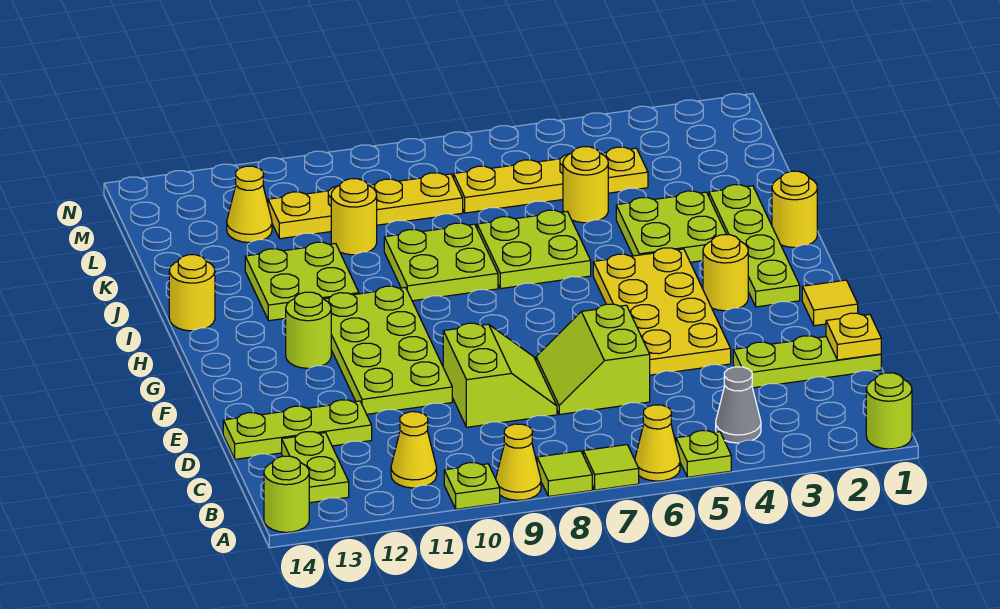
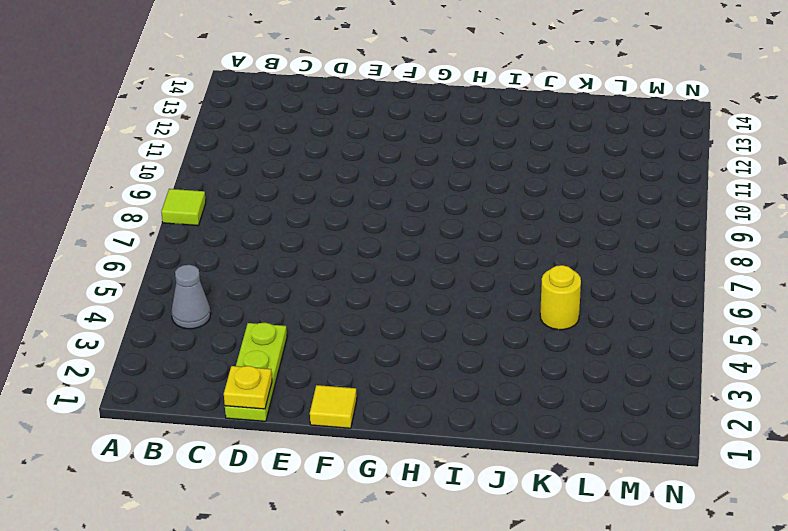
none -> lime round brick A1 level 1
none -> lime plate A5 level 1
none -> yellow cone A6 level 1
none -> lime tile A7 level 1

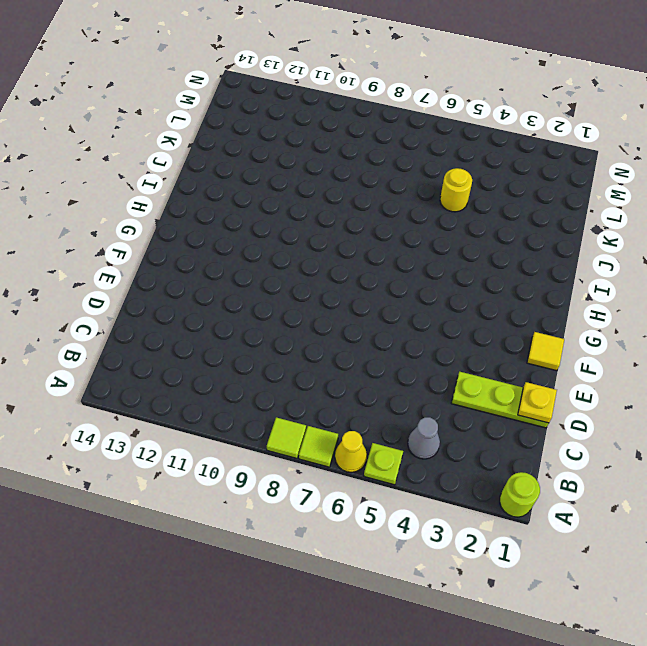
none -> yellow cone A9 level 1
none -> lime plate A10 level 1
none -> lime round brick A14 level 1
none -> yellow cone B11 level 1

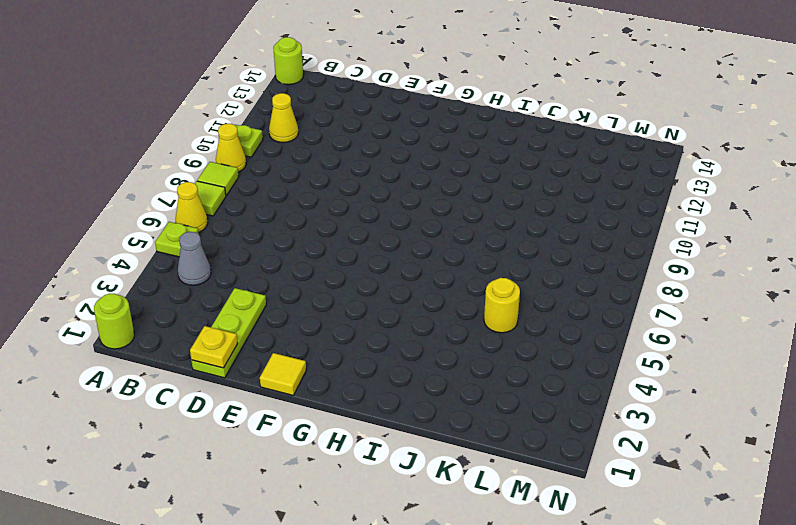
none -> lime plate B13:C13 level 1
none -> lime slope D6:E7 level 1 top 6
none -> lime slope D8:E9 level 1 top 9
none -> lime plate D12:D14 level 1

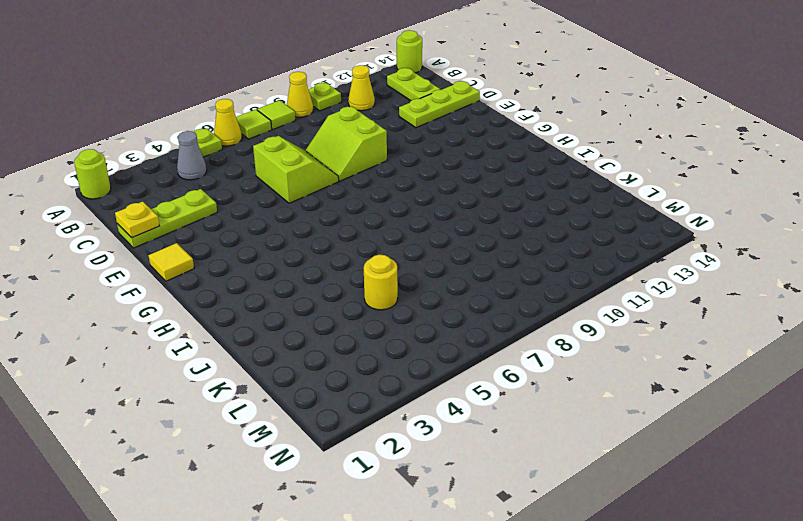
none -> yellow plate E4:H5 level 1
none -> lime plate E10:H11 level 1
none -> lime plate G2:J2 level 1
none -> yellow round brick G3 level 1

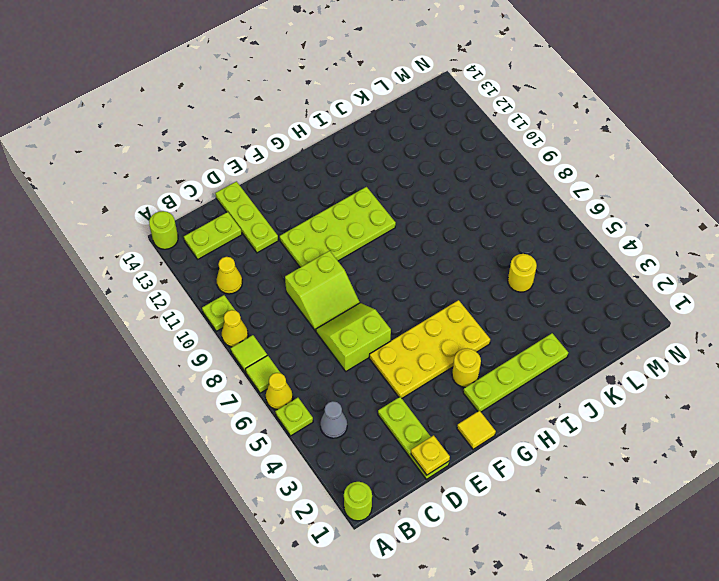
none -> lime round brick G12 level 1
none -> yellow round brick I1 level 1
none -> lime plate I3:J4 level 1
none -> lime plate I6:J7 level 1

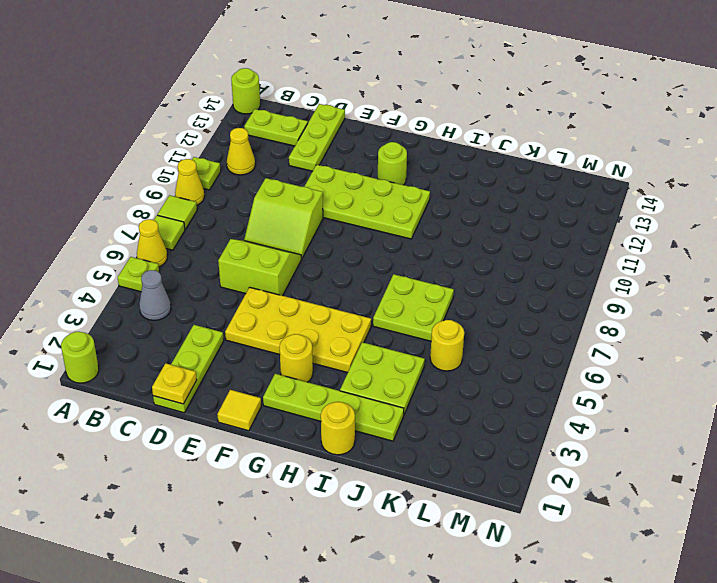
none -> lime plate I8:J9 level 1
none -> lime plate I11:J12 level 1
none -> yellow round brick I14 level 1
none -> yellow round brick K10 level 1

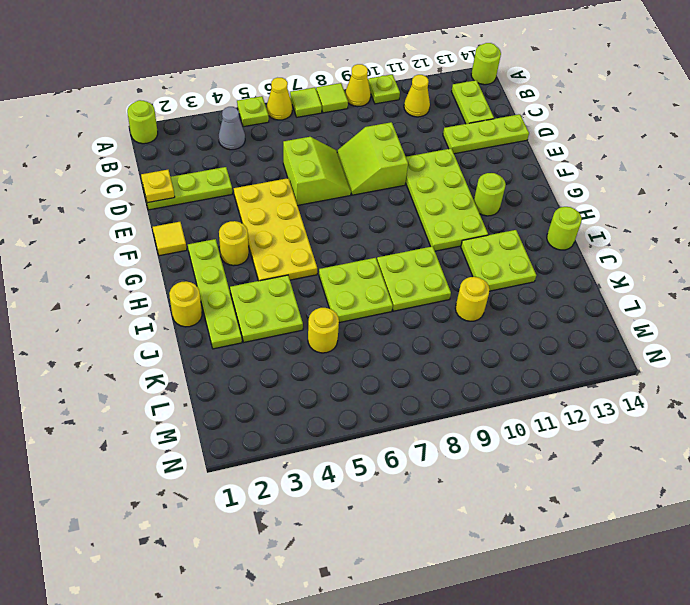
lime round brick I14 level 1 -> yellow round brick I14 level 1
none -> yellow plate L4:L7 level 1
none -> yellow plate L8:L11 level 1
none -> yellow cone L12 level 1

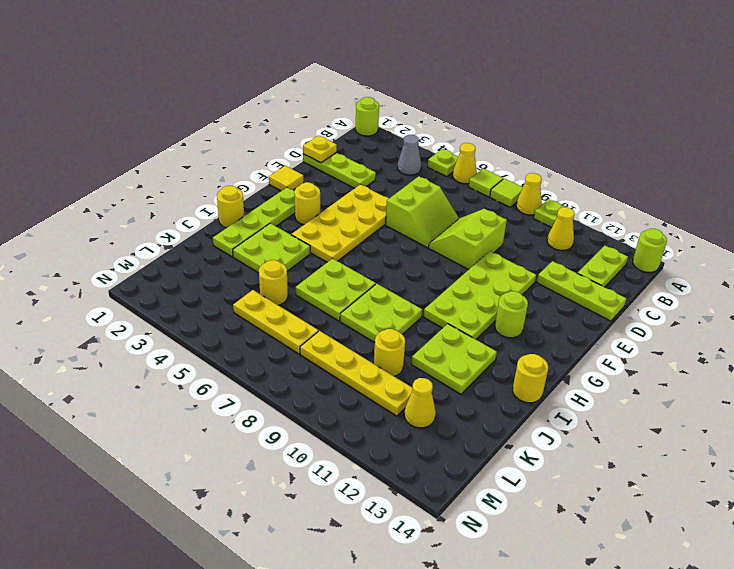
yellow plate L5:L7 level 1 -> yellow plate L4:L7 level 1

